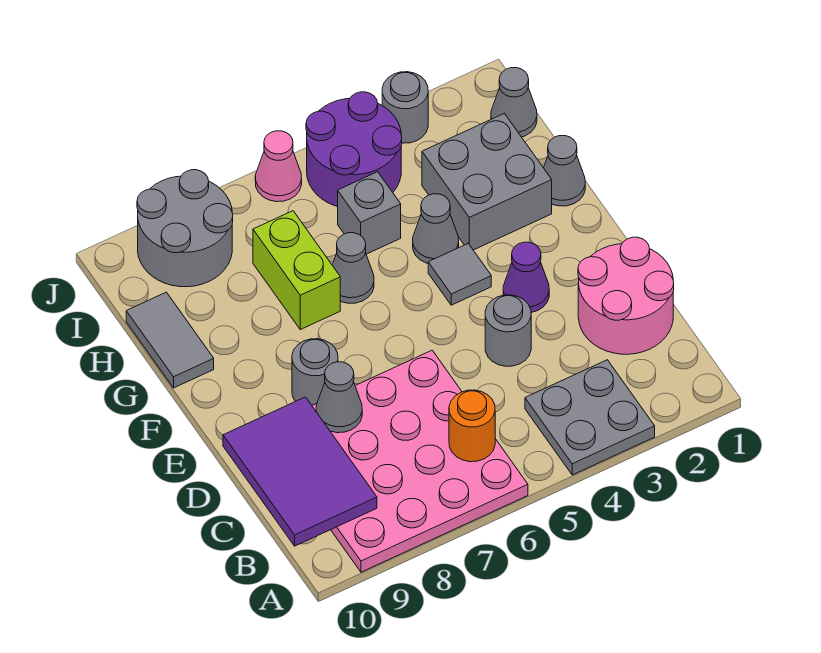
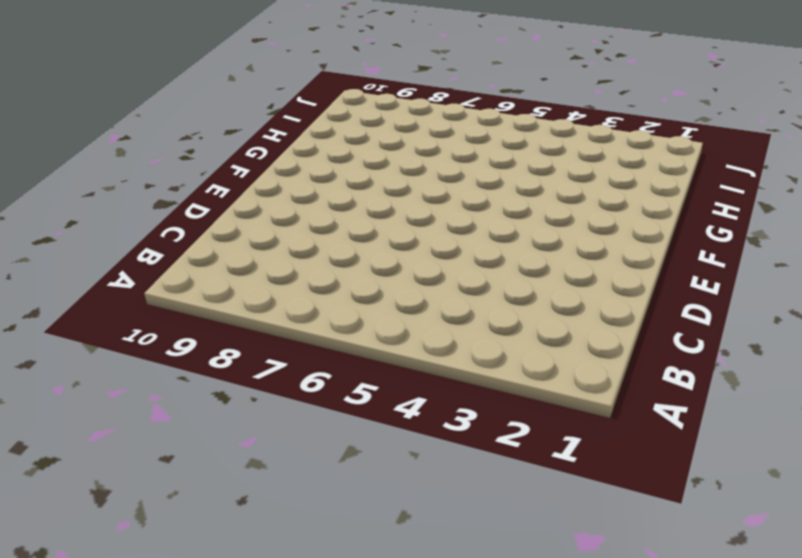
none -> grey plate A3:B4 level 1
none -> pink plate A6:D9 level 1
none -> pink round brick C1:D2 level 1

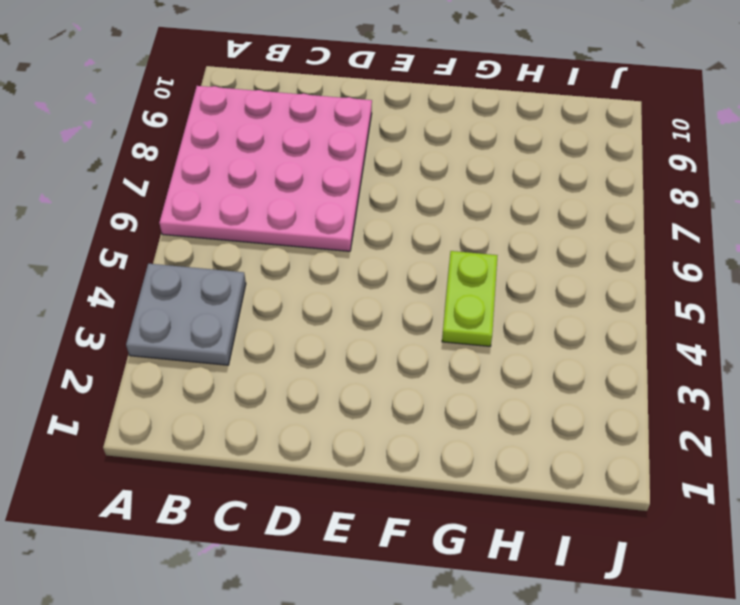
lime plate G4:G5 level 1 -> grey cone G4 level 1
none -> pink round brick C1:D2 level 1
none -> grey round brick D4 level 1
none -> purple cone E3 level 1

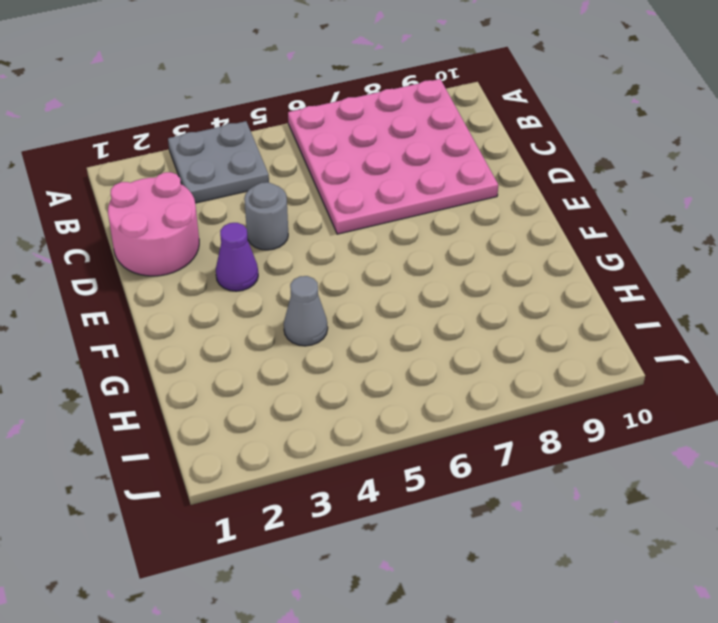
none -> grey round brick E8 level 1
none -> grey tile F4 level 1
none -> grey cone G1 level 1

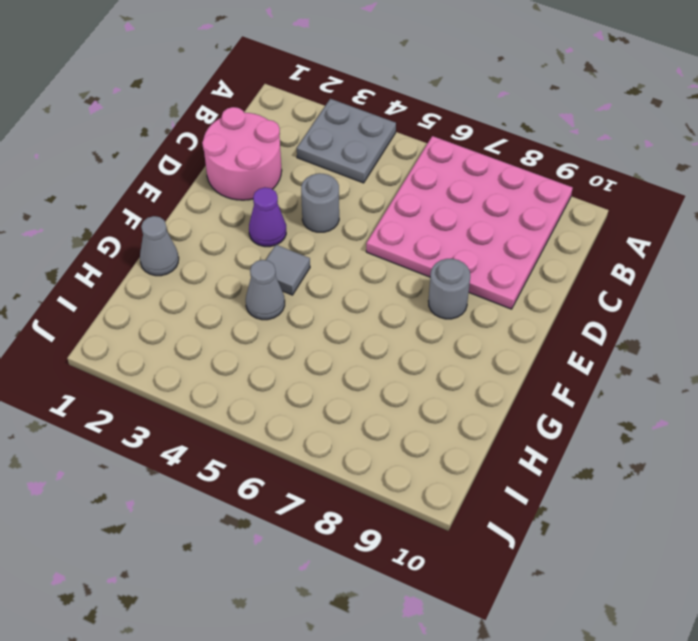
none -> grey brick G2:H3 level 1
none -> grey cone G6 level 1
none -> lime brick G7:H7 level 1

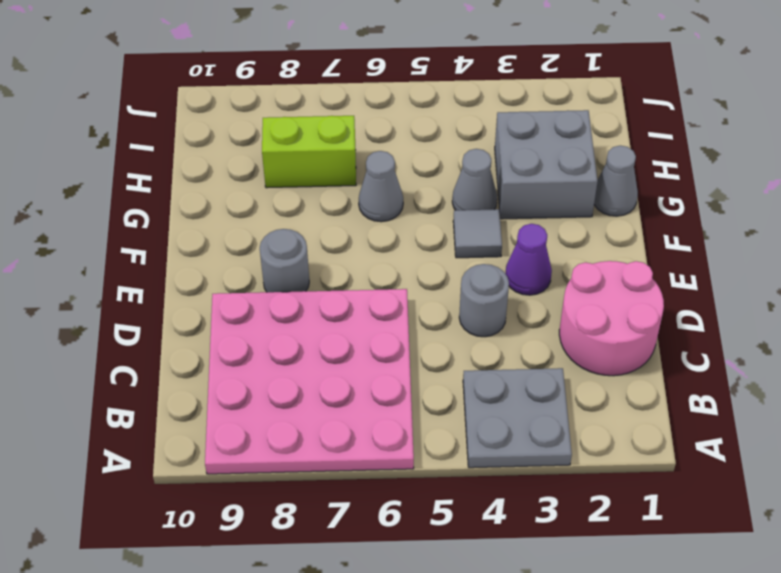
lime brick H7:H8 level 1 -> lime brick G7:H7 level 1
none -> grey tile G10:H10 level 1
none -> grey brick H5 level 1
none -> grey cone I1 level 1

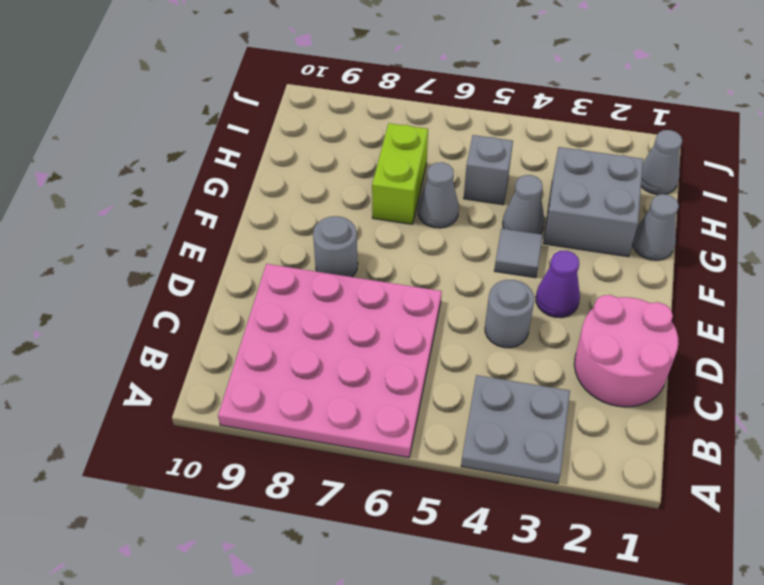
none -> grey tile G10:H10 level 1
none -> purple round brick I4:J5 level 1
none -> grey round brick I8:J9 level 1

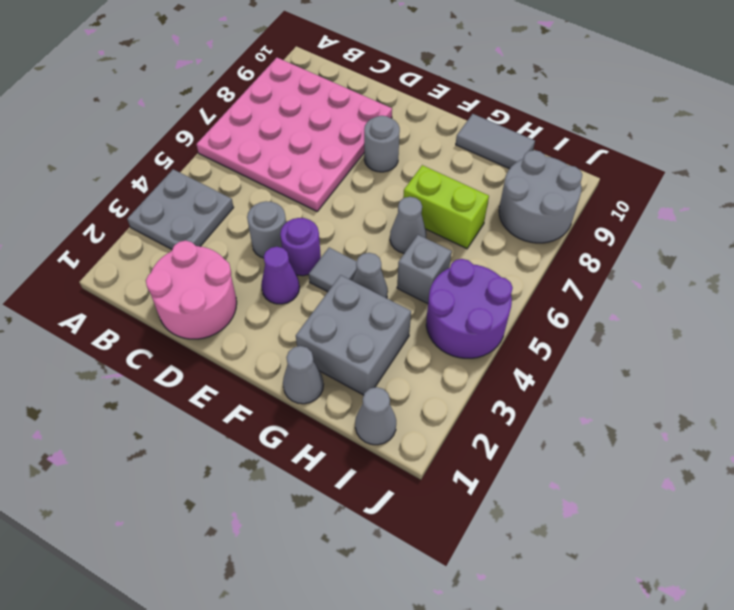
purple round brick E4 level 1 -> none
none -> grey round brick J3 level 1
none -> pink cone J6 level 1
none -> orange round brick B6 level 2

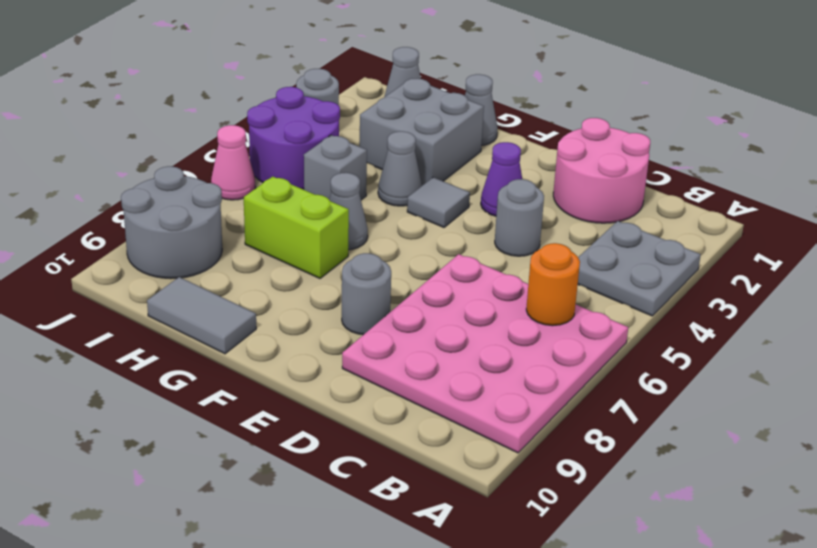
none -> purple tile B9:D10 level 2
none -> grey cone D8 level 2

